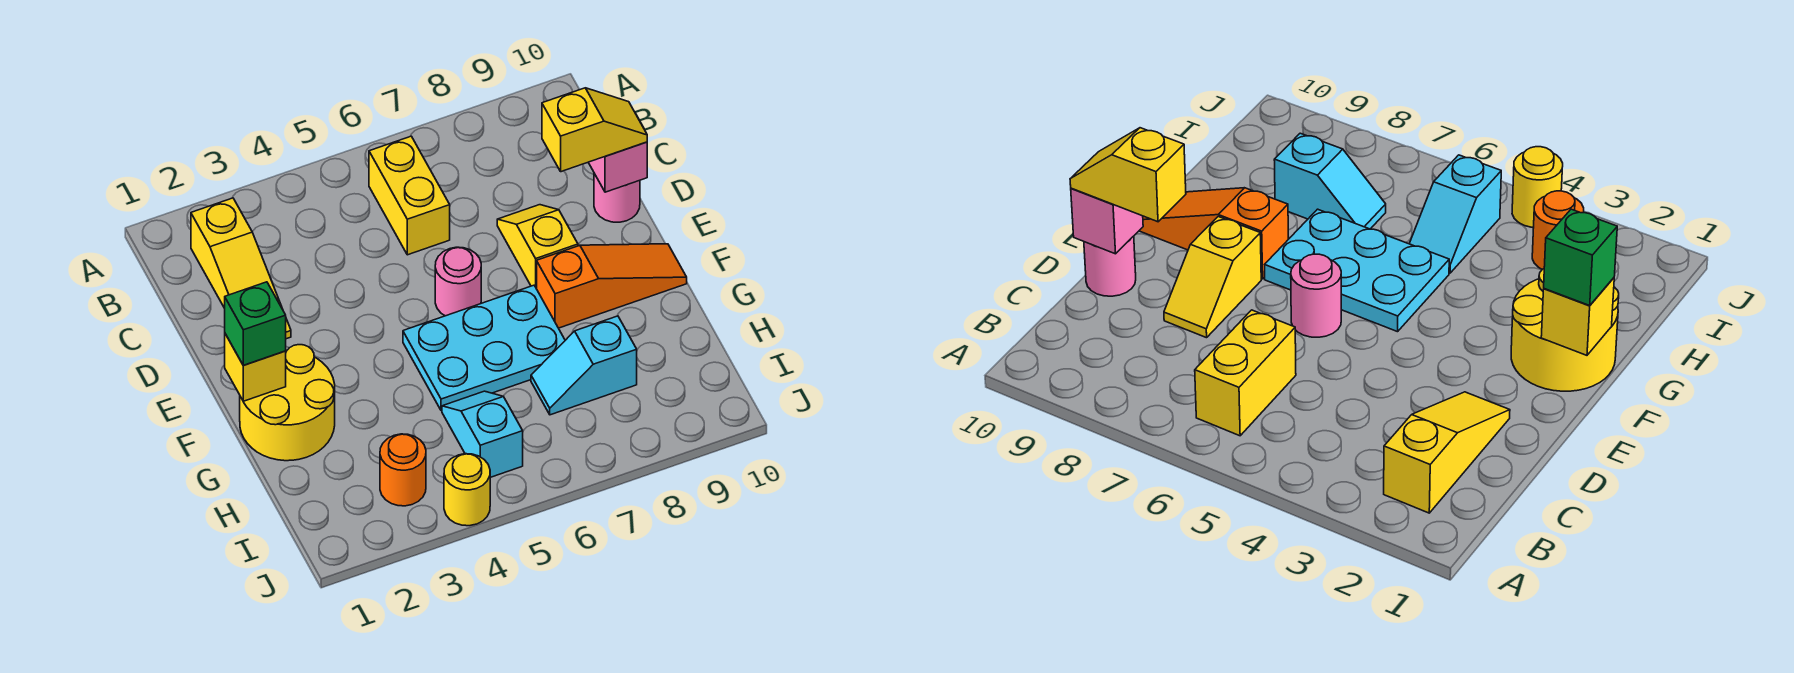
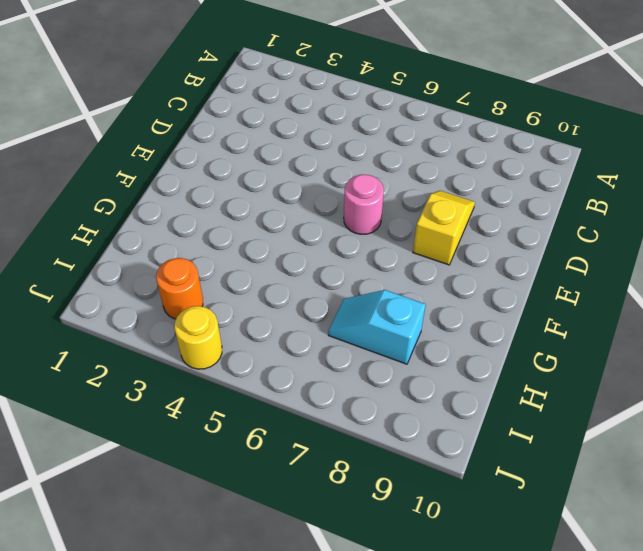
none -> yellow slope B2:D2 level 1 top B
none -> yellow brick B6:C6 level 1
none -> pink round brick D10 level 1

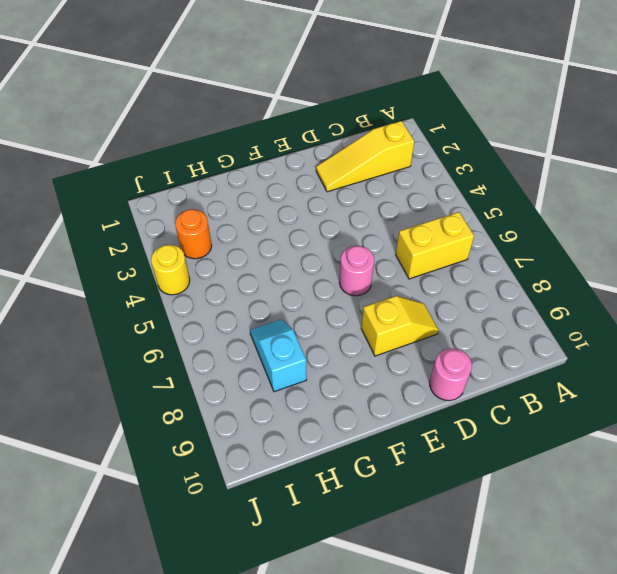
none -> yellow round brick F1:G2 level 1
none -> cyan plate F5:G7 level 1
none -> orange slope F8:F10 level 1 top 8

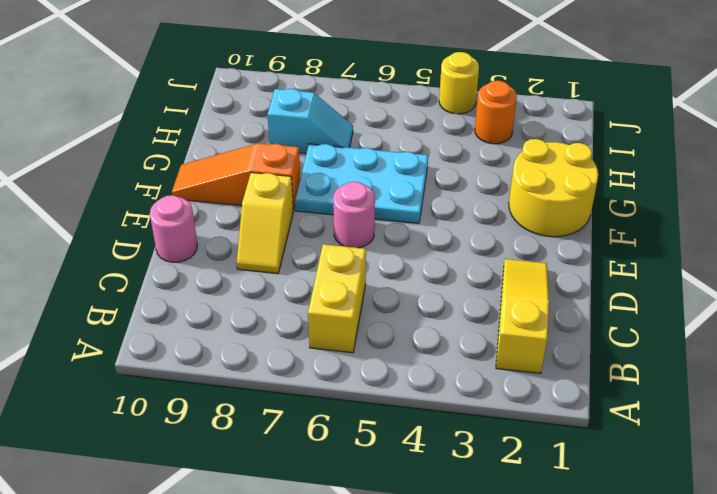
none -> cyan slope H5:I5 level 1 top I
none -> pink brick D10 level 2
none -> yellow brick F1 level 2

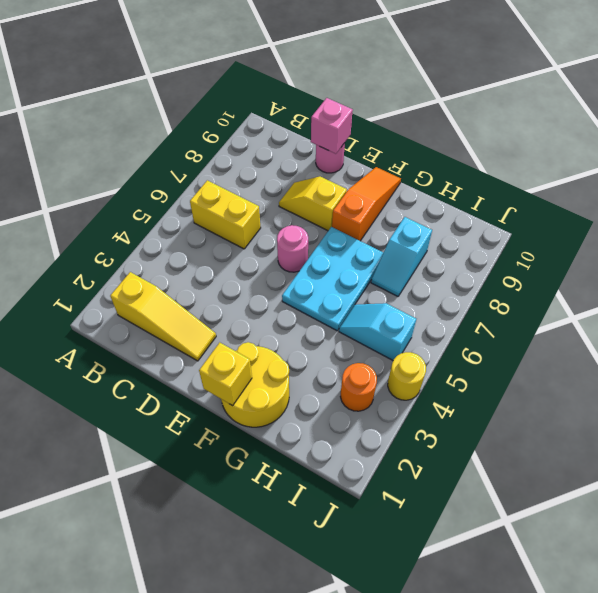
none -> yellow slope D9:D10 level 3 top 9
none -> green brick F1 level 3

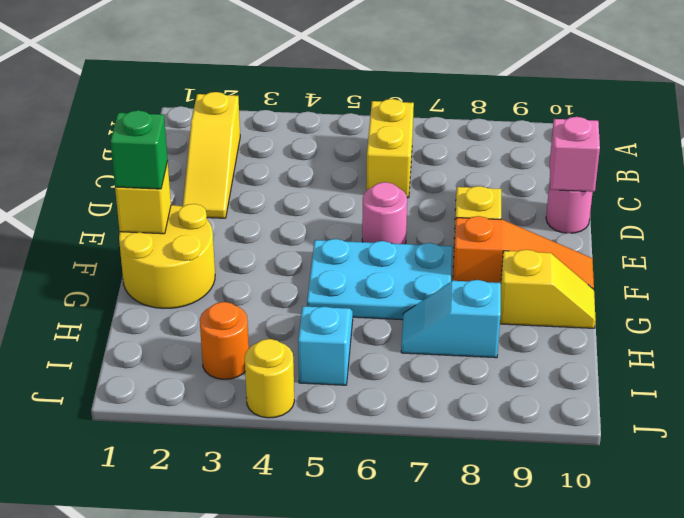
yellow slope G9:G10 level 1 top 9 -> yellow slope D9:D10 level 3 top 9

